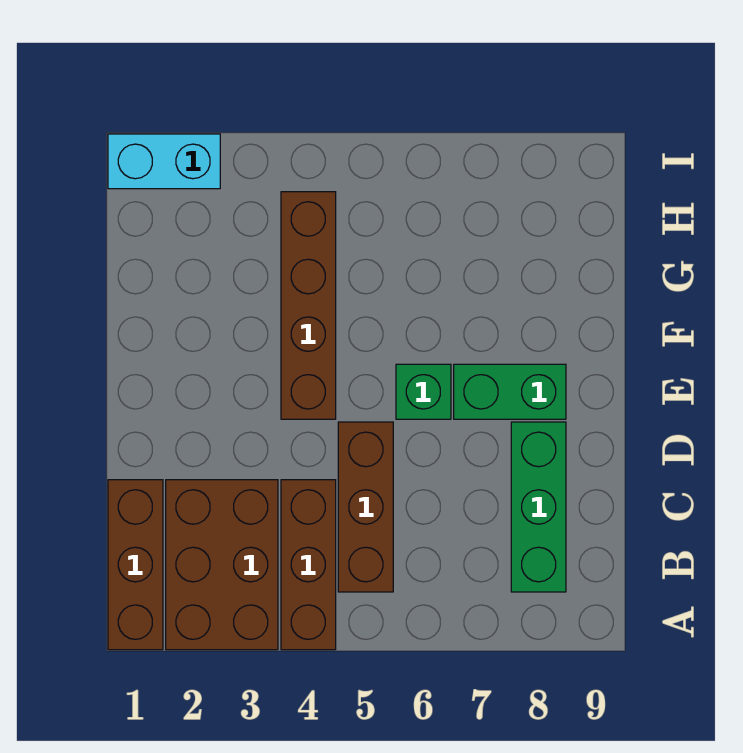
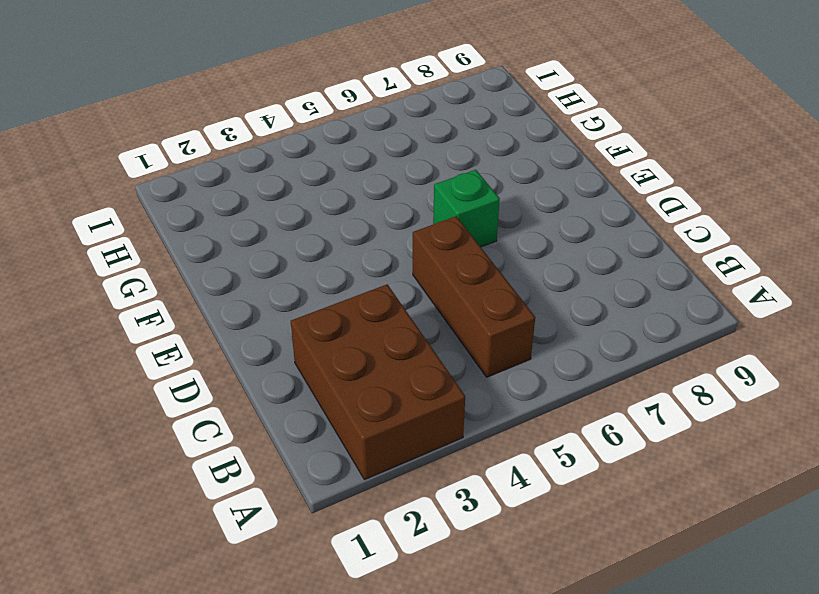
none -> brown brick A1:C1 level 1
none -> brown brick A4:C4 level 1

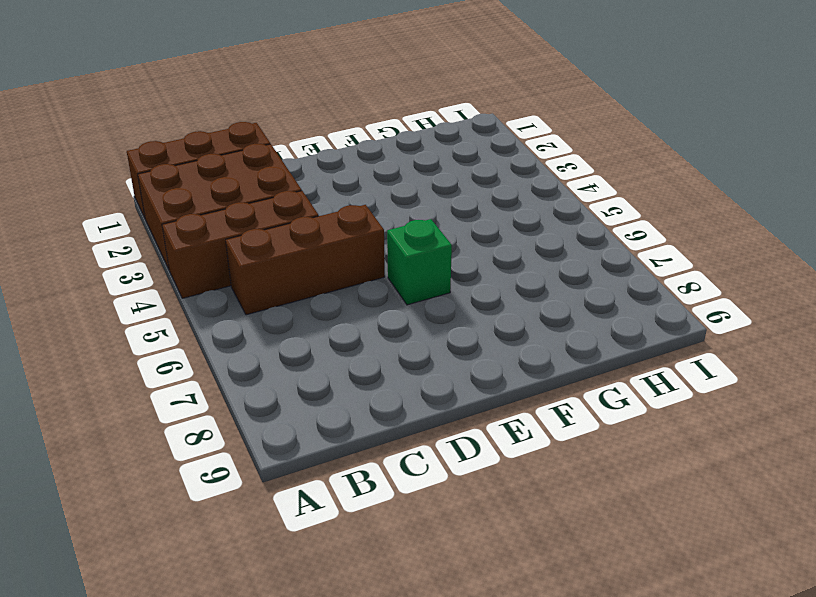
none -> green brick B8:D8 level 1
none -> brown brick E4:H4 level 1

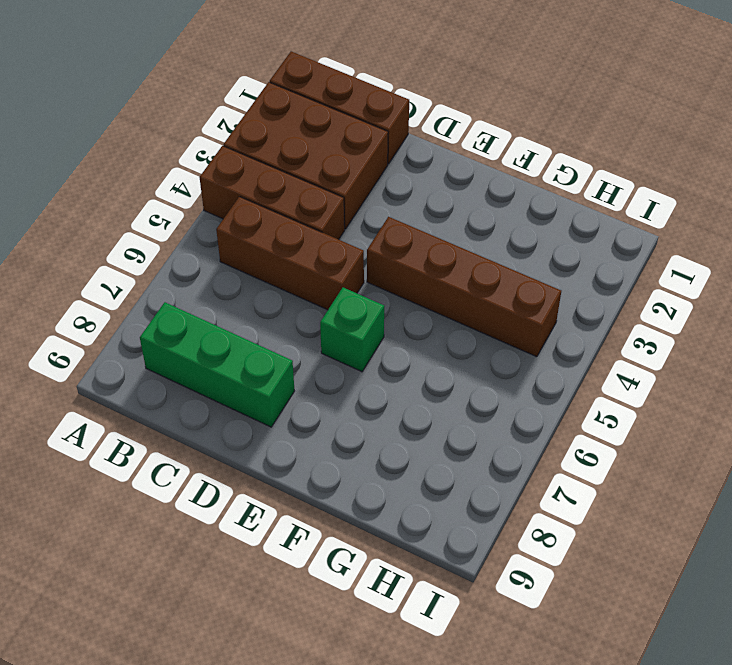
none -> green brick E7:E8 level 1
none -> cyan brick I1:I2 level 1

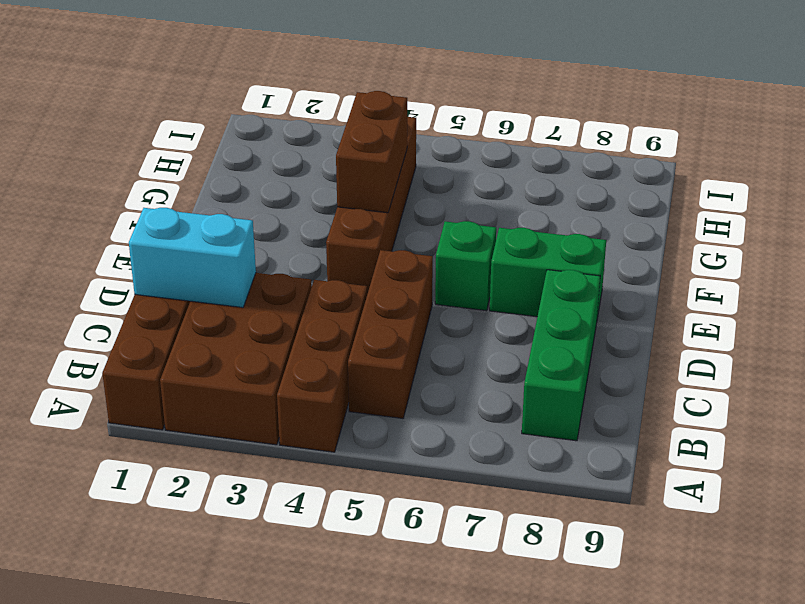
cyan brick C1:C2 level 2 -> cyan brick I1:I2 level 1
brown brick F4:G4 level 2 -> none

